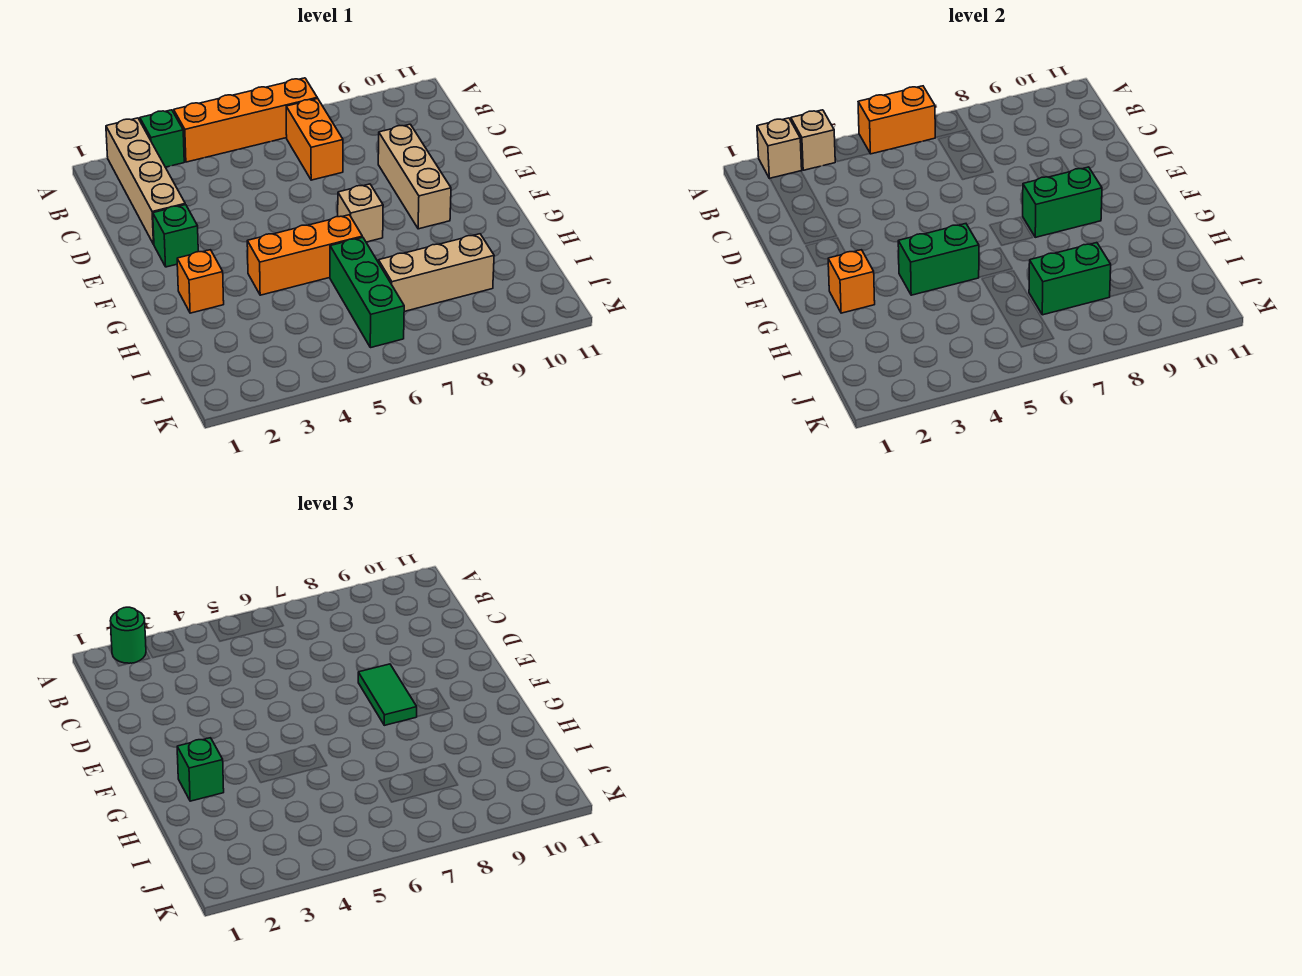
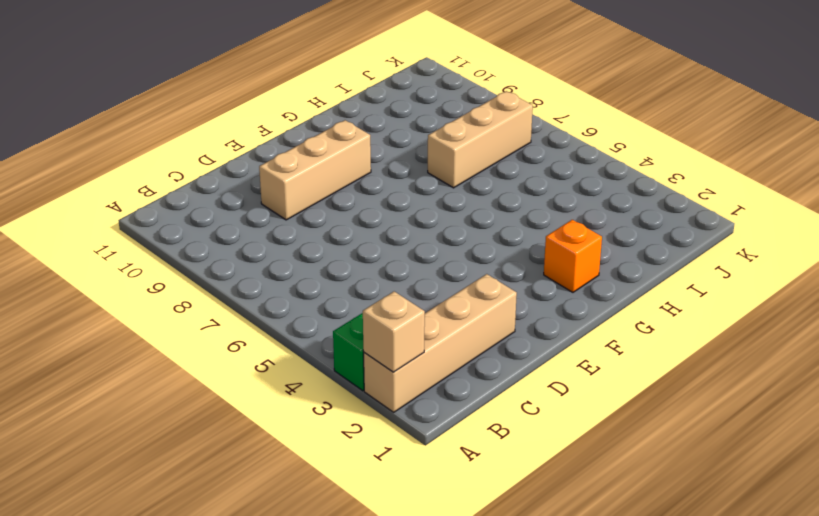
tan brick H7:J7 level 1 -> tan brick I7:I9 level 1
none -> orange brick A4:A7 level 1
none -> orange brick B7:C7 level 1
none -> green brick E2 level 1

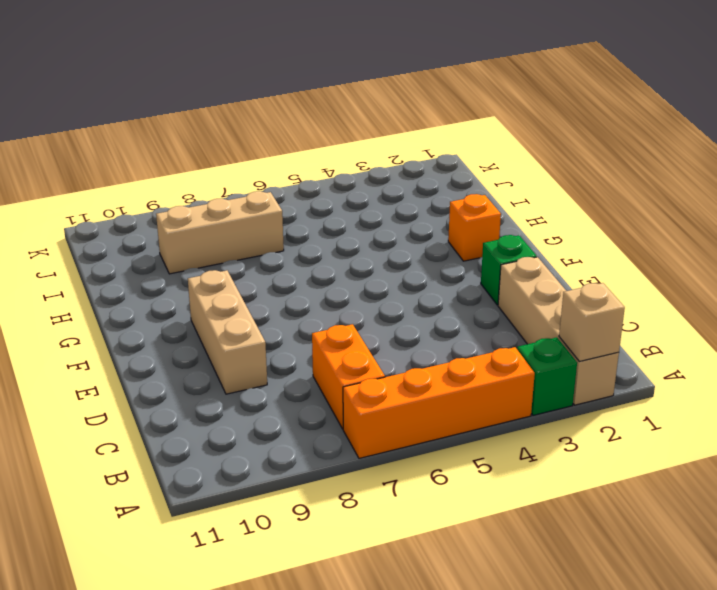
none -> tan brick F7 level 1
none -> orange brick G4:G6 level 1
none -> green brick H6:J6 level 1

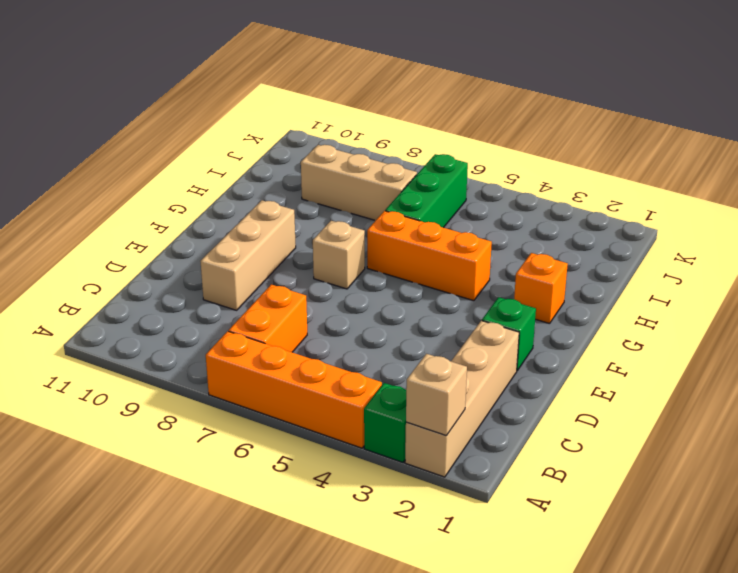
none -> tan brick A3 level 2
none -> orange brick A5:A6 level 2
none -> green brick F8:F9 level 2

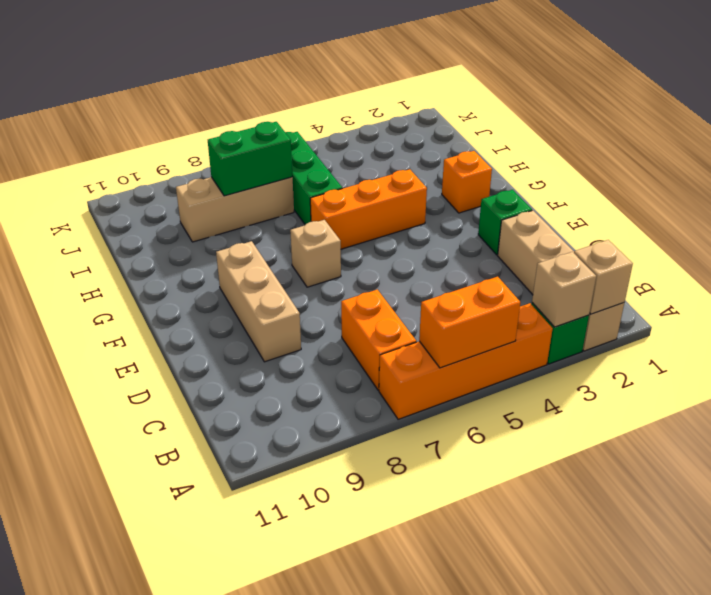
none -> green brick F8:F9 level 2
none -> orange brick G2 level 2
none -> green brick G4:G5 level 2

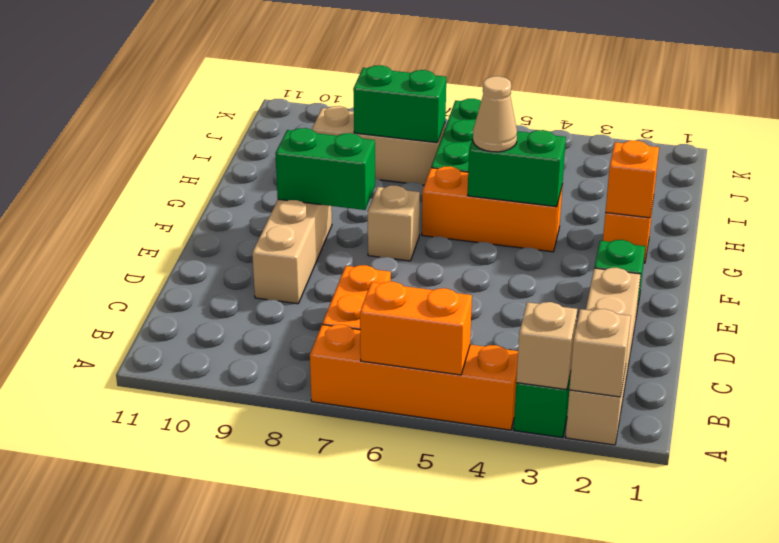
tan cone G5 level 3 -> none
none -> green round brick A2 level 3
none -> green tile E8:F8 level 3
none -> green brick G2 level 3

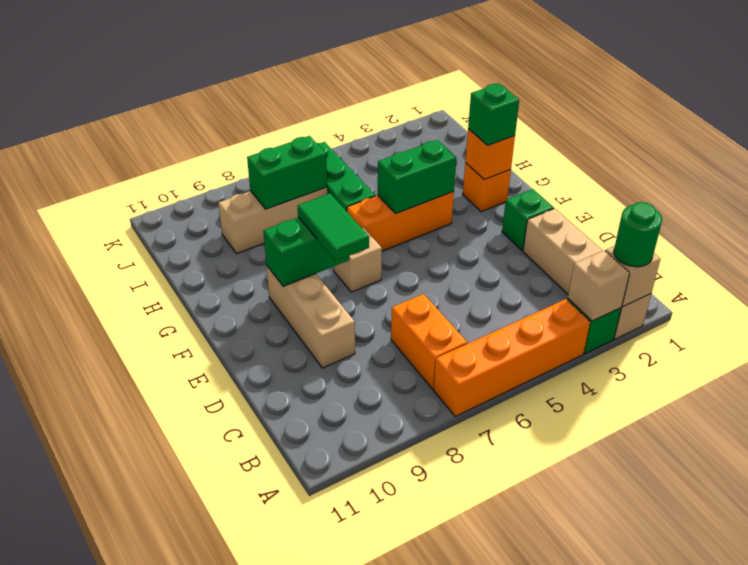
none -> orange brick A5:A6 level 2

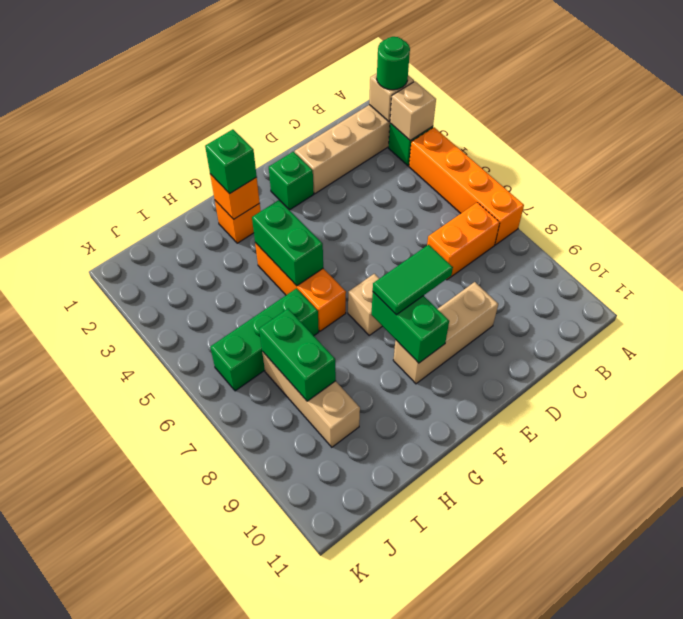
none -> orange brick A5:A6 level 2

